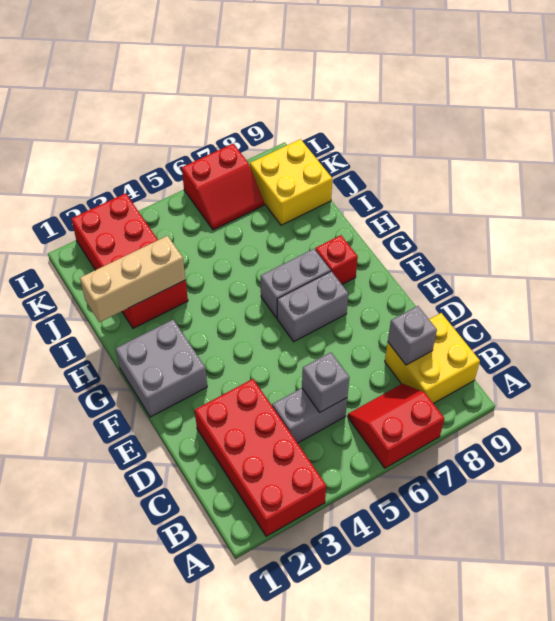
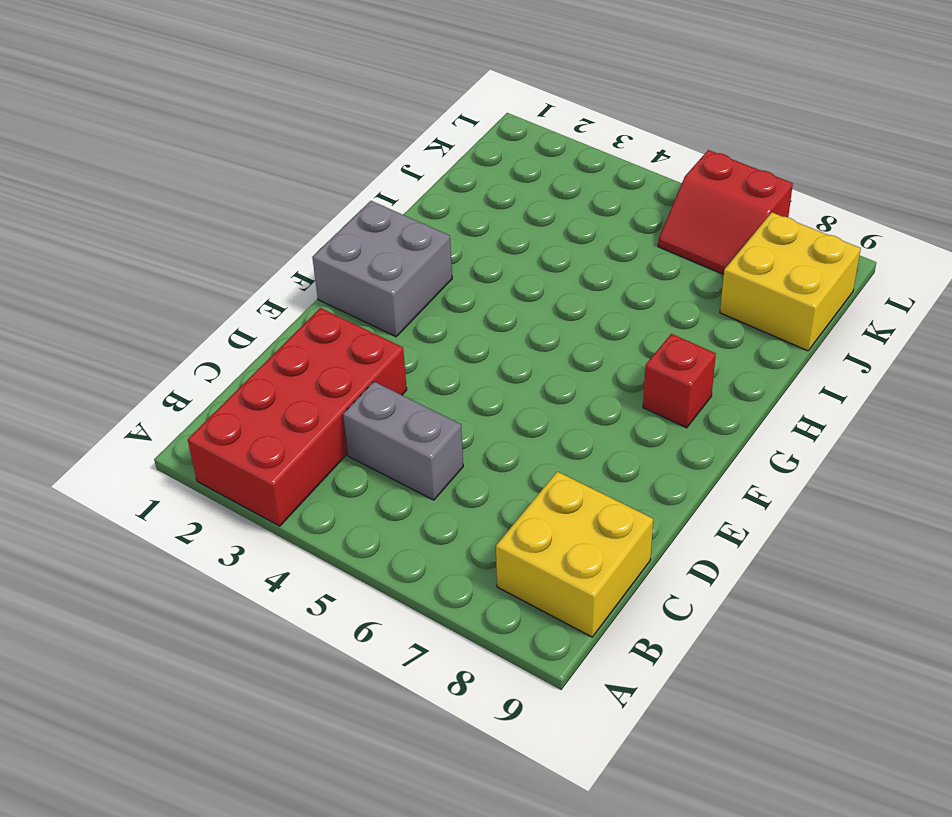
none -> red slope A6:B7 level 1 top A
none -> grey brick F6:F7 level 1
none -> grey brick G6:G7 level 1

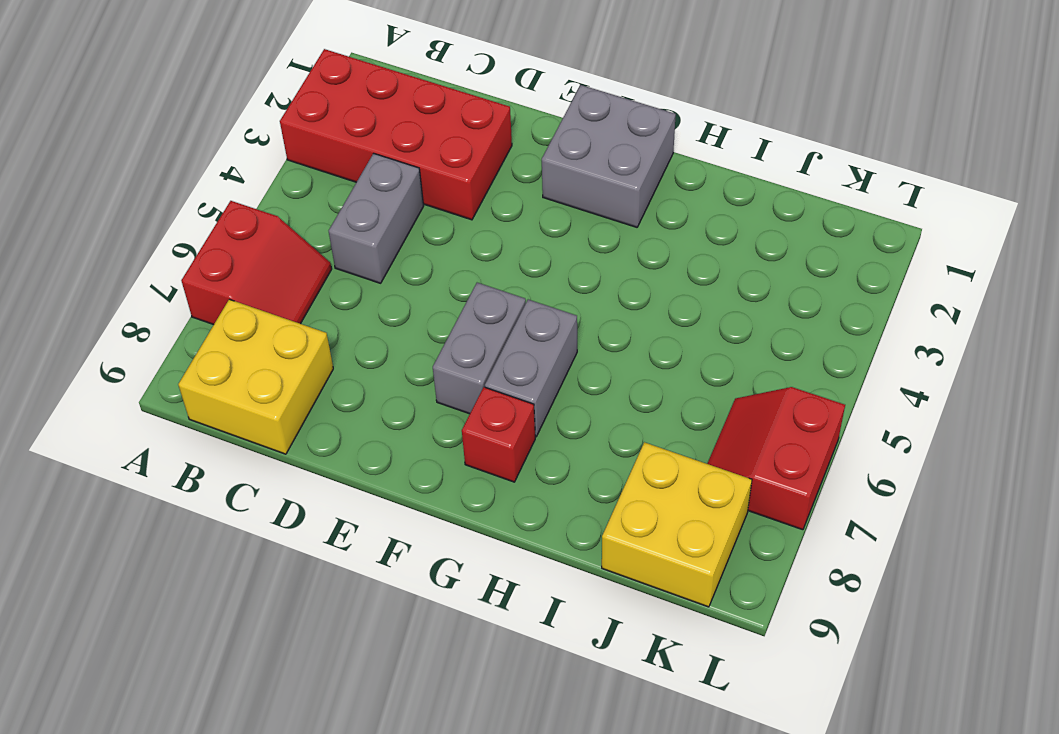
none -> red brick I2:L3 level 1
none -> grey brick C5 level 2
none -> grey brick C8 level 2

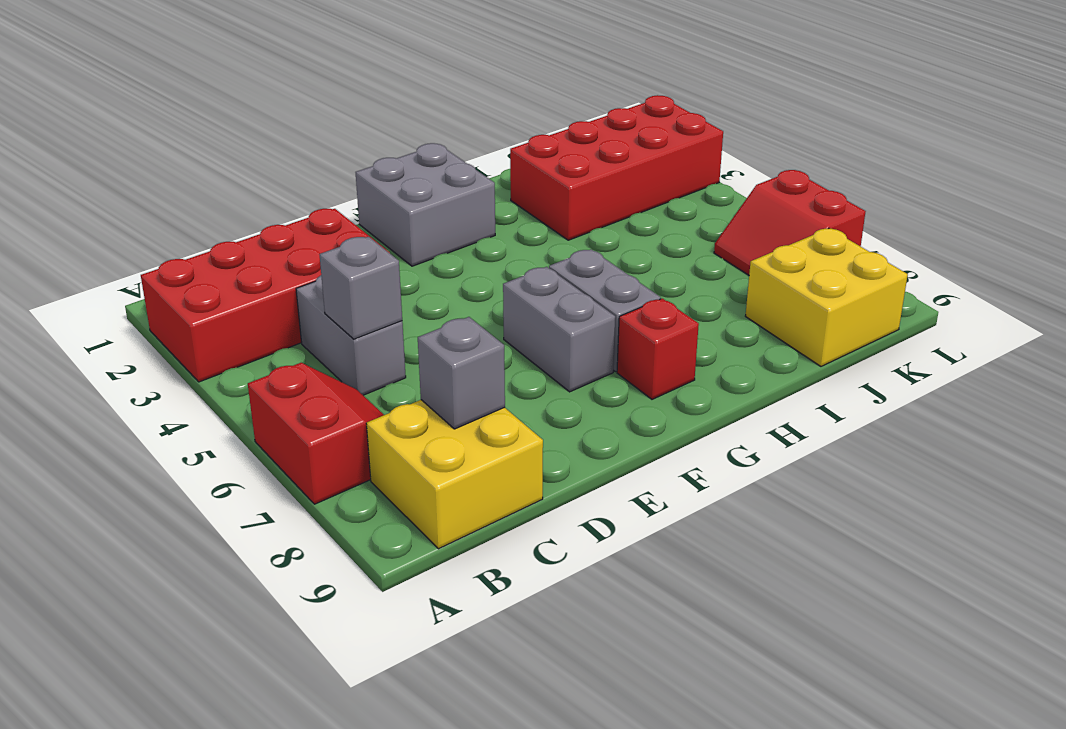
none -> tan brick I1:I3 level 2

